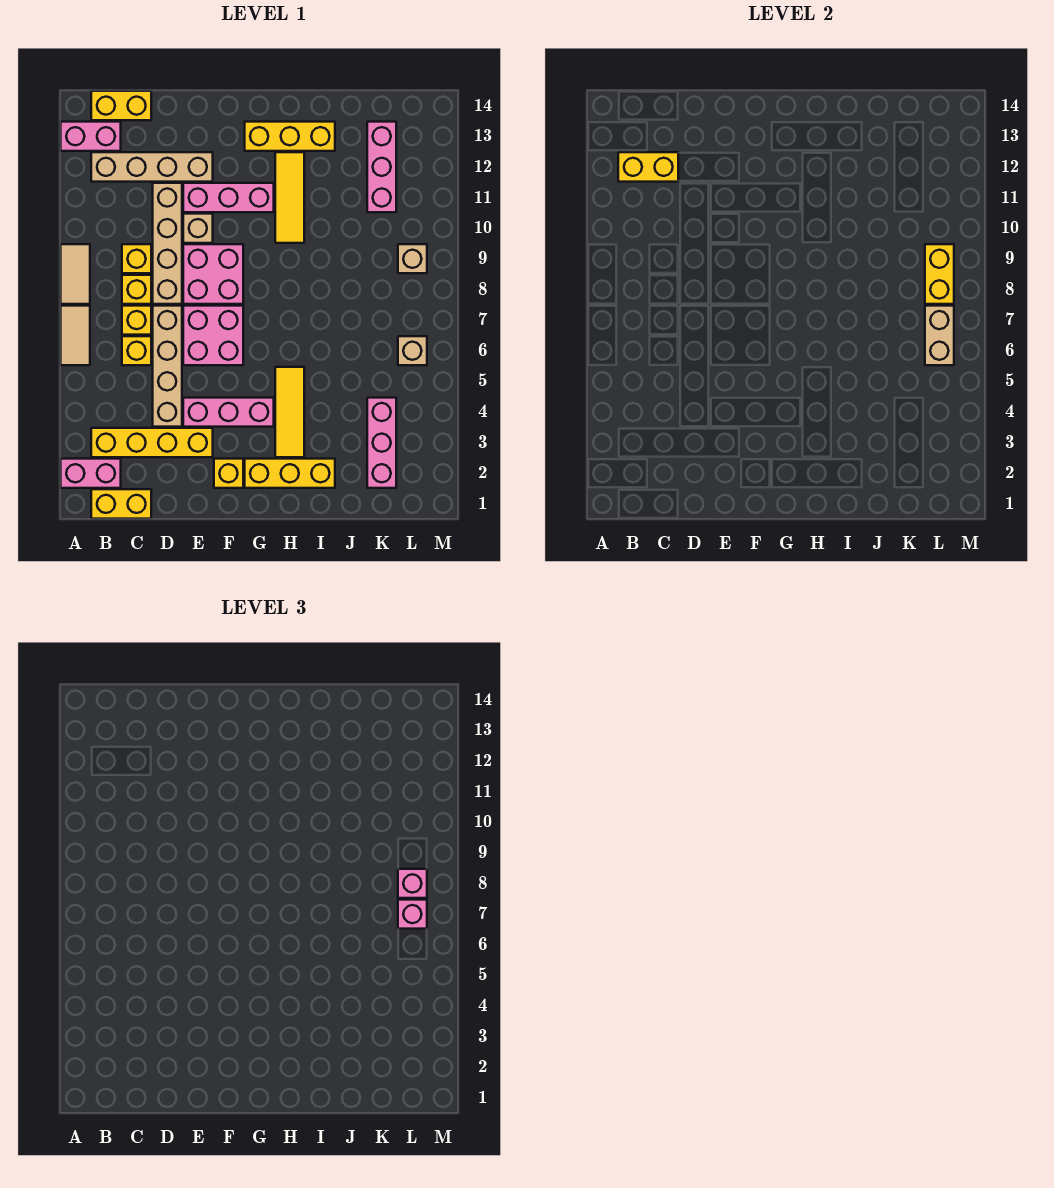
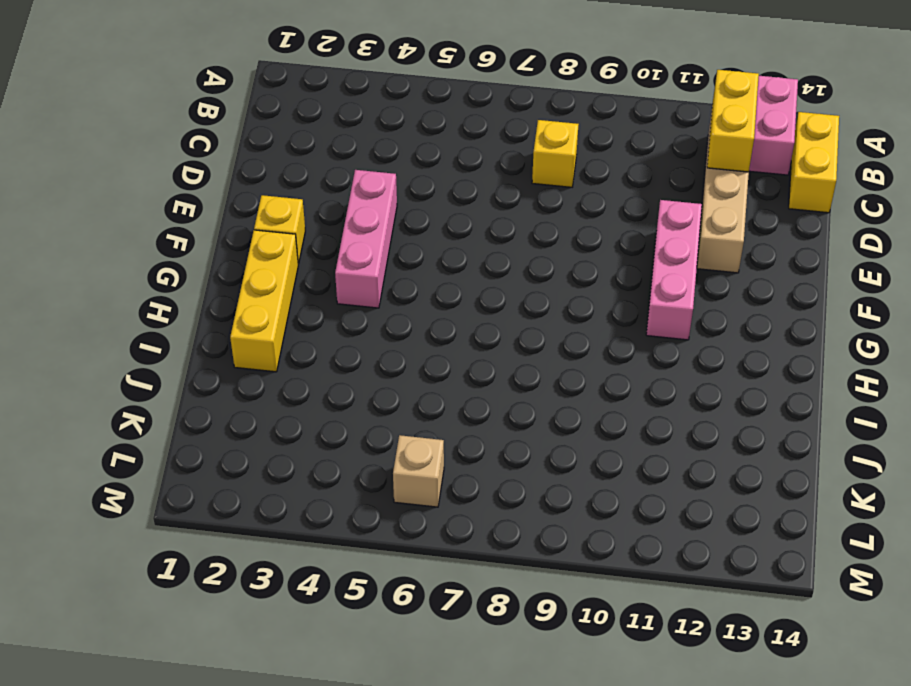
none -> pink brick A2:B2 level 1
none -> tan tile A6:A7 level 1
none -> tan tile A8:A9 level 1
none -> yellow brick B1:C1 level 1

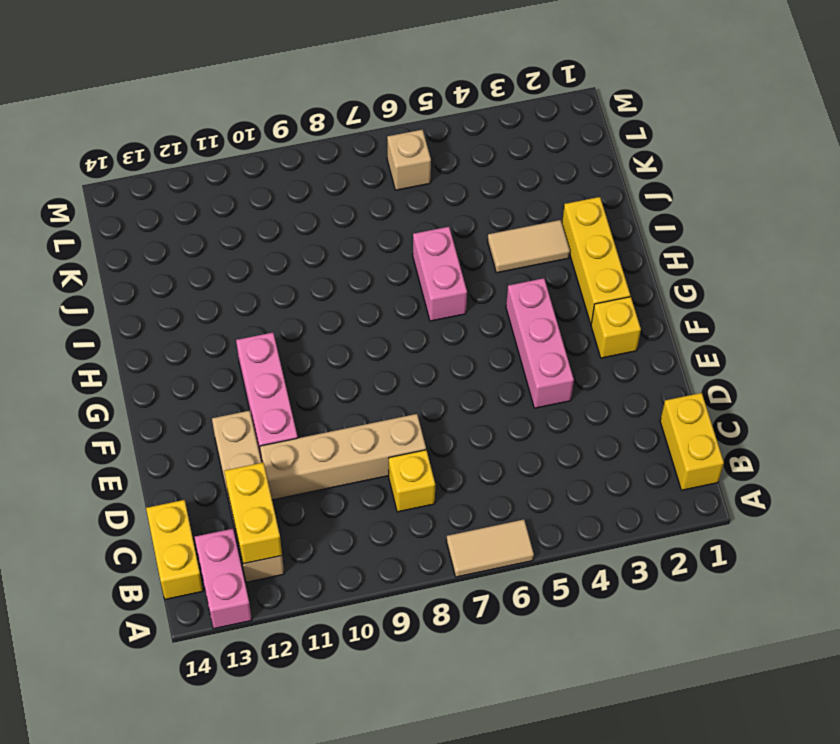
pink brick H6:I6 level 1 -> pink brick A2:B2 level 1
tan tile I3:I4 level 1 -> tan tile A8:A9 level 1
none -> yellow brick B3:E3 level 1
none -> yellow brick C6 level 1
none -> yellow brick C7 level 1
none -> yellow brick C9 level 1

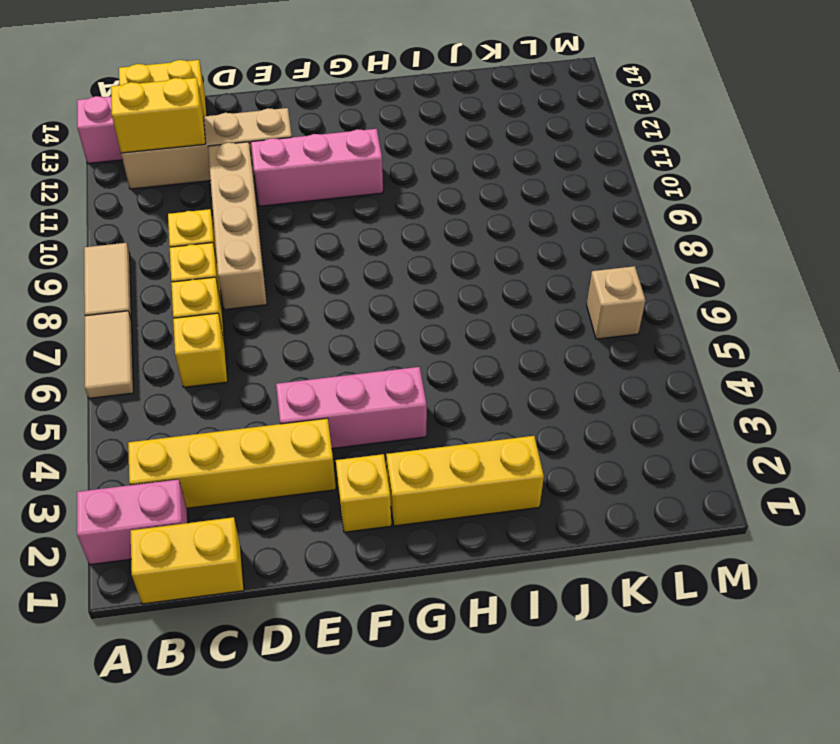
none -> tan brick D4:D7 level 1
none -> pink brick E6:F7 level 1
none -> pink brick E8:F9 level 1
none -> tan brick E10 level 1

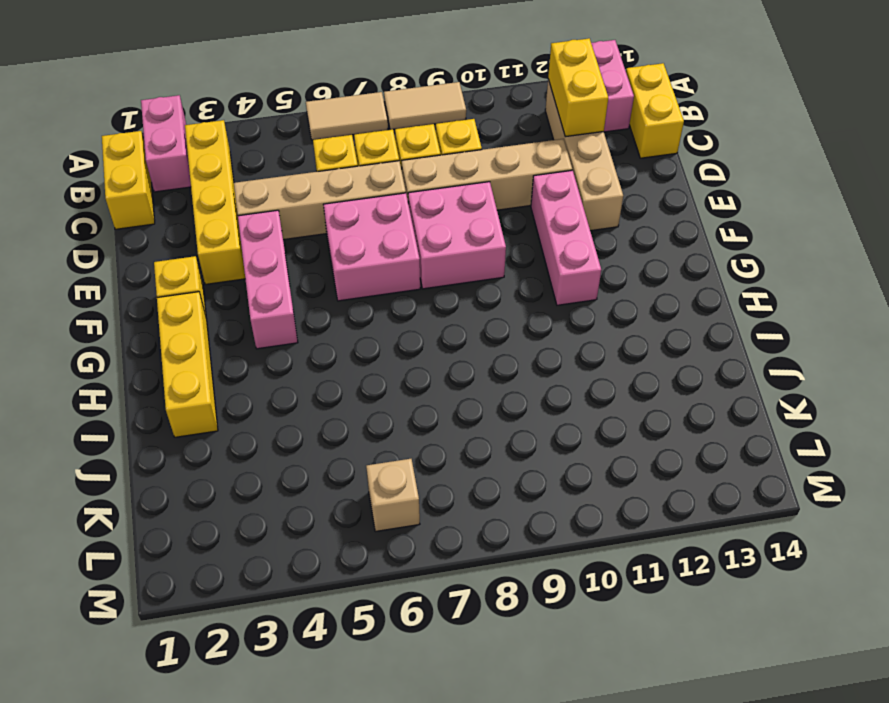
none -> tan brick E10 level 1
none -> yellow brick G13:I13 level 1
none -> yellow tile H3:H5 level 1
none -> yellow tile H10:H12 level 1

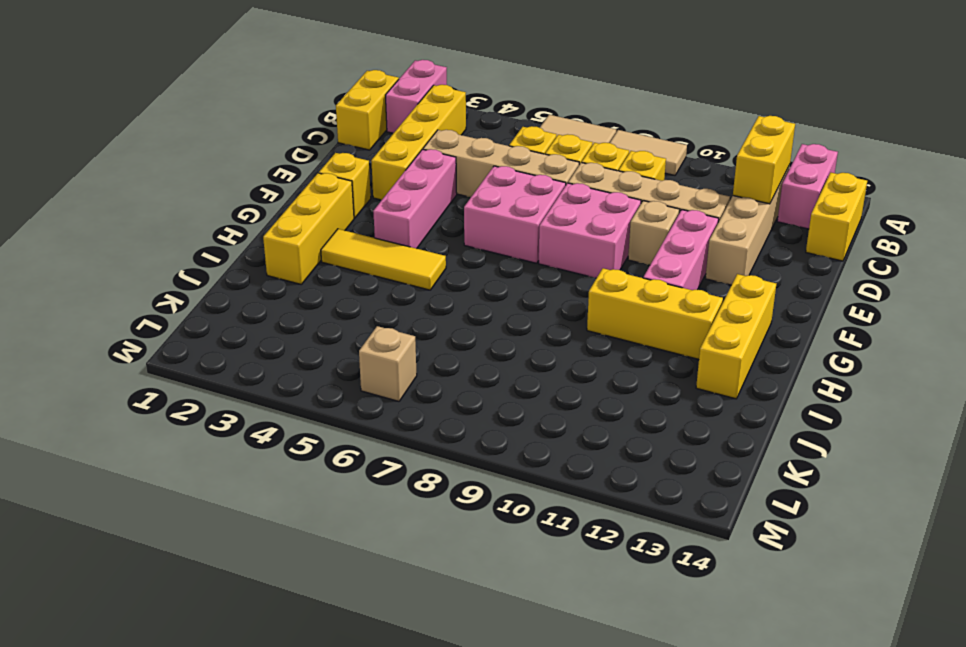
yellow brick H10:H12 level 1 -> yellow tile H10:H12 level 1
none -> pink brick K2:K4 level 1
none -> pink brick K11:K13 level 1
none -> tan brick L9 level 1
none -> tan brick L6:L7 level 2

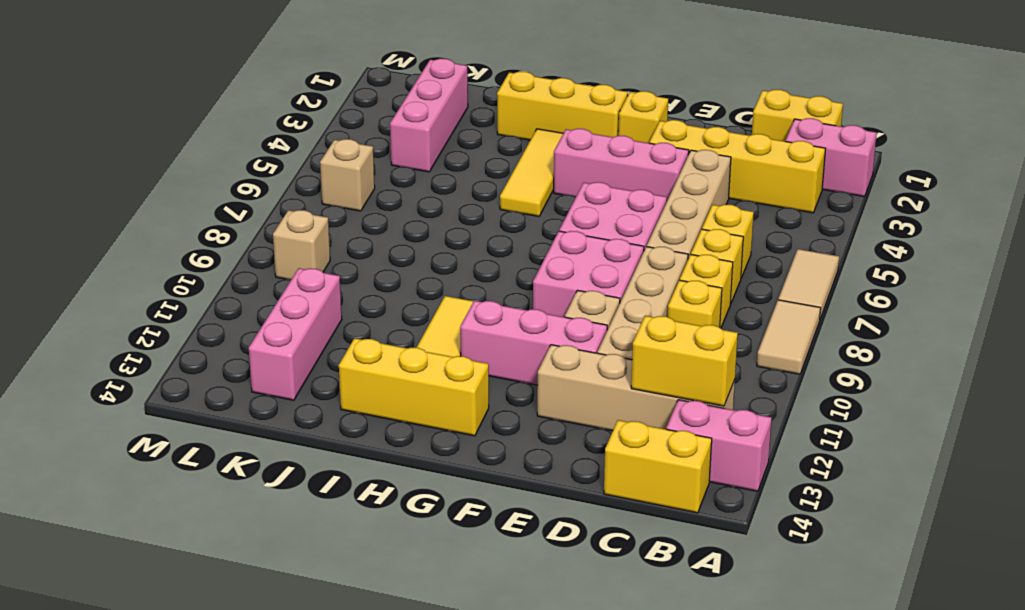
none -> tan brick L6:L7 level 2
none -> yellow brick L8:L9 level 2
none -> pink brick L7 level 3
none -> pink brick L8 level 3

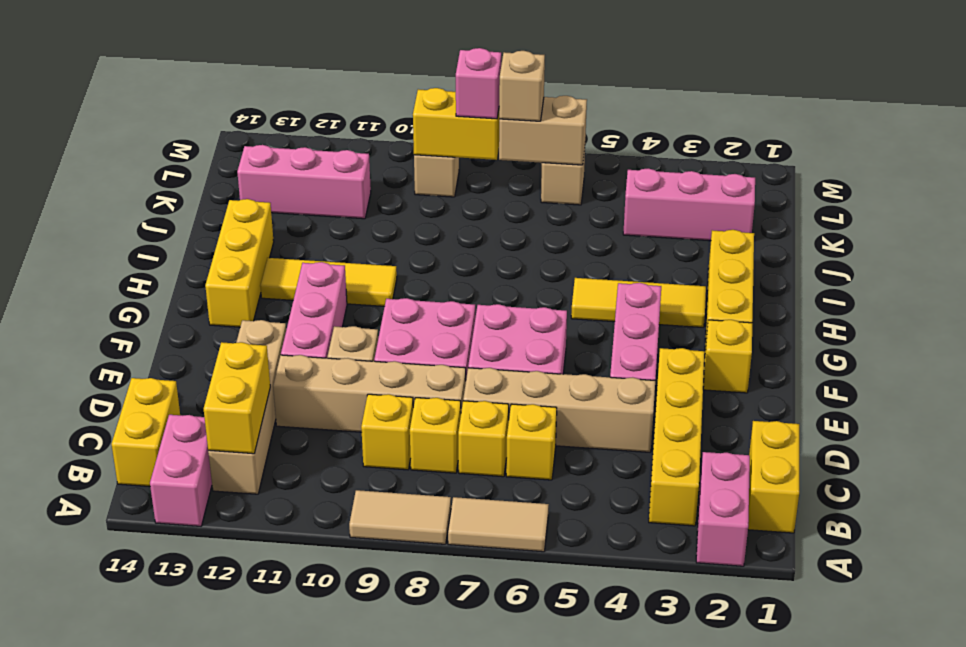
tan brick L7 level 3 -> pink brick L7 level 3

